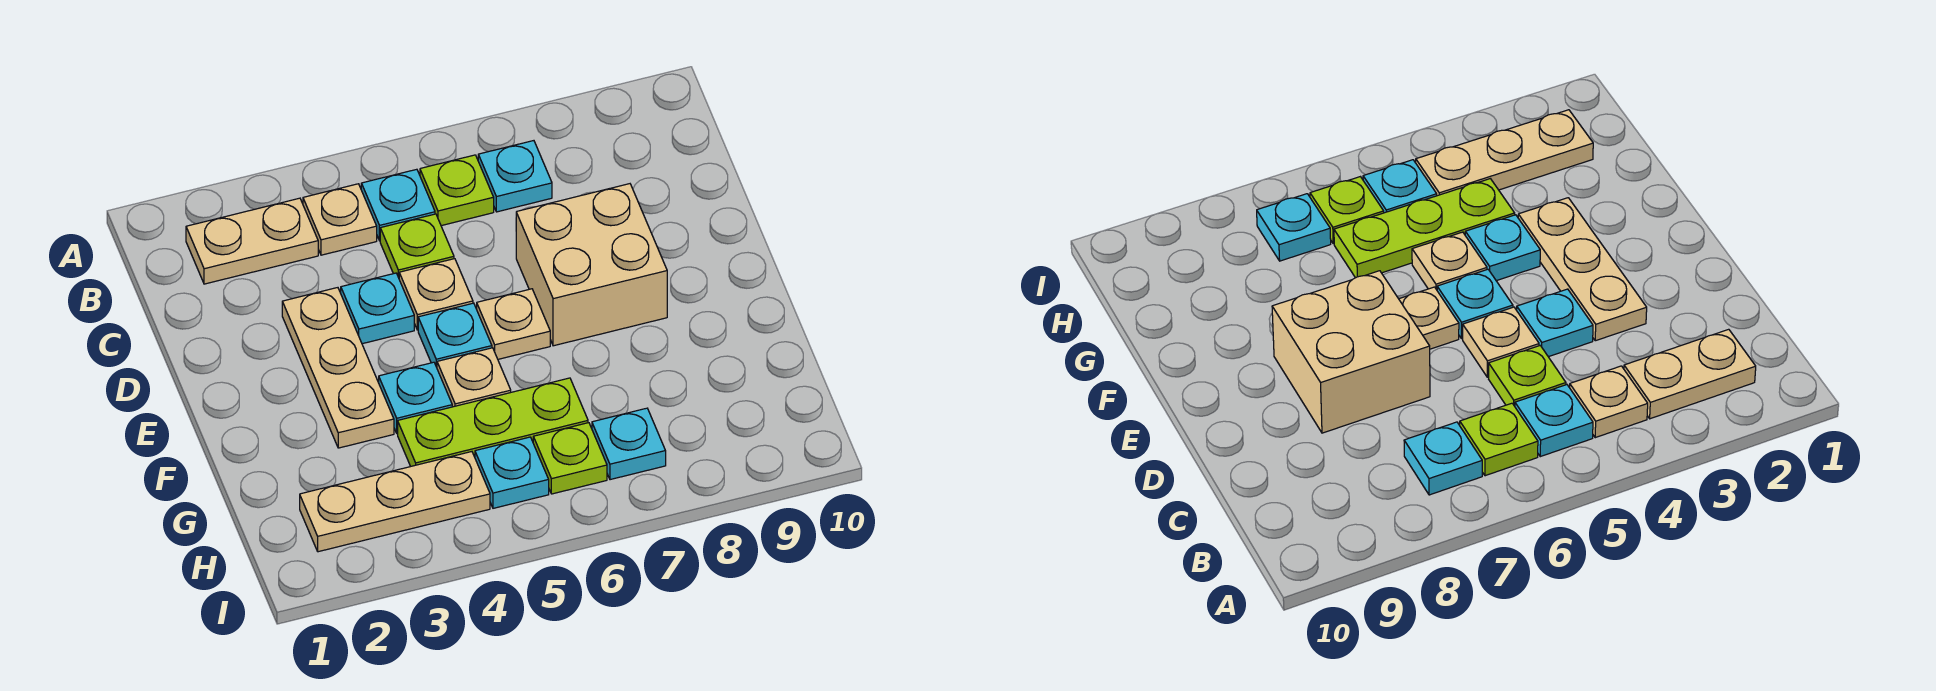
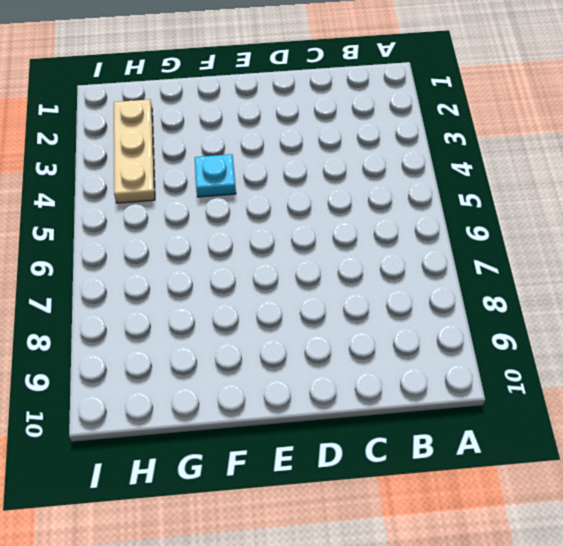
none -> tan plate B2:B3 level 1
none -> tan plate B4 level 1
none -> cyan plate B5 level 1

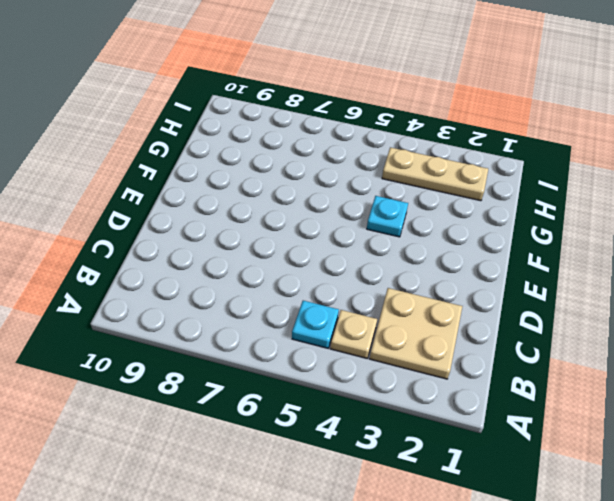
tan plate B2:C3 level 1 -> tan plate B2:B3 level 1
none -> lime plate B6 level 1
none -> cyan plate B7 level 1
none -> lime plate C5 level 1

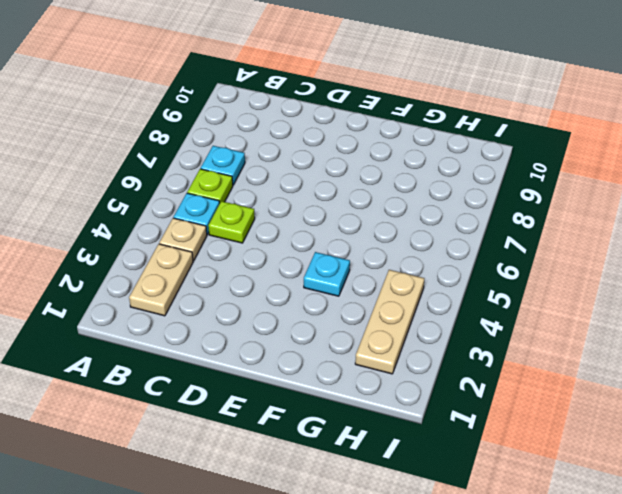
none -> tan plate D3:F3 level 1
none -> cyan plate D4 level 1
none -> tan plate D5 level 1

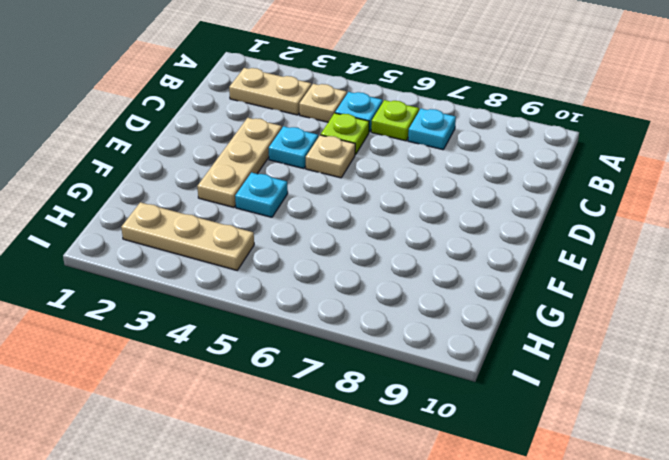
none -> tan brick D7:E8 level 1
none -> cyan plate E5 level 1
none -> tan plate E6 level 1

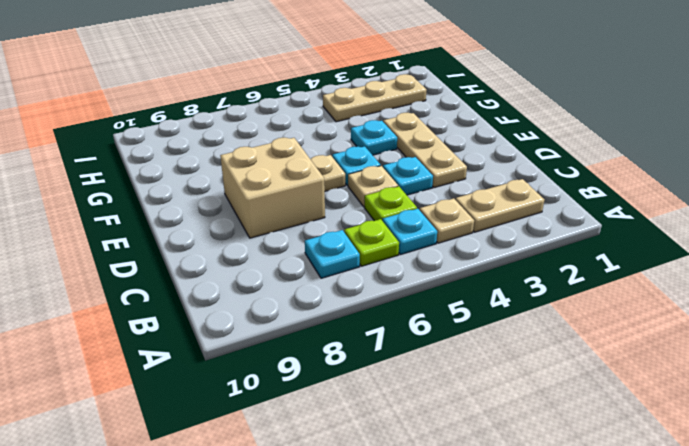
none -> tan plate F5 level 1
none -> lime plate G4:G6 level 1
none -> cyan plate H5 level 1

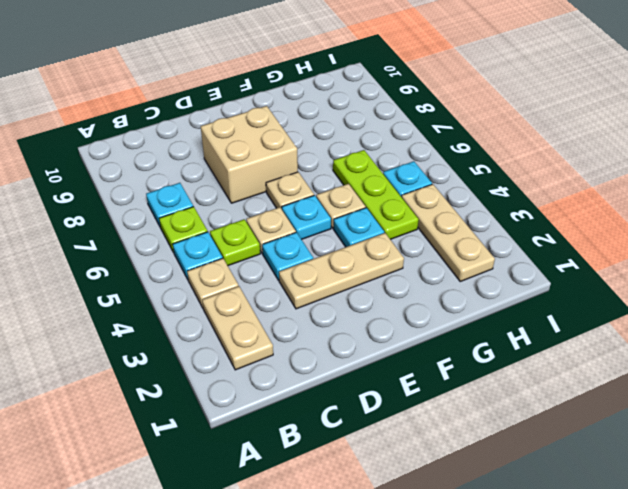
none -> lime plate H6 level 1
none -> cyan plate H7 level 1

